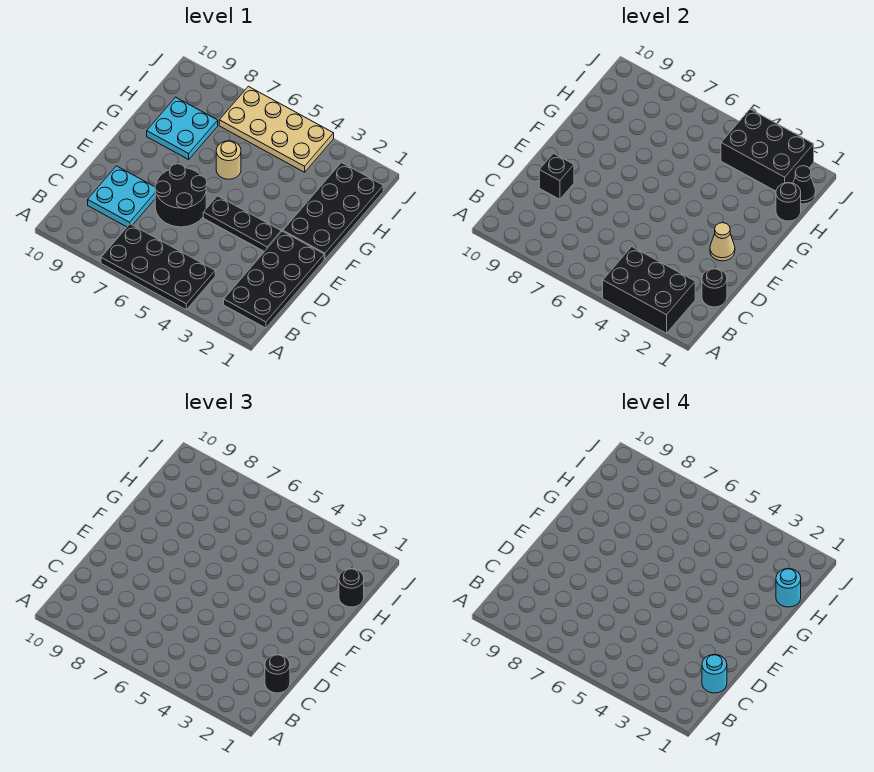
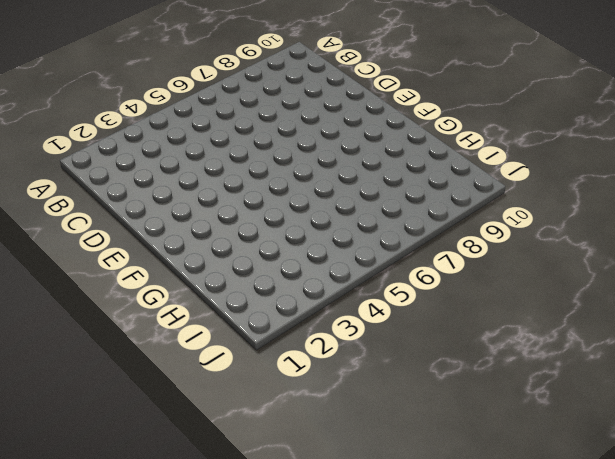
none -> black plate A4:B7 level 1
none -> black plate B1:E2 level 1
none -> cyan plate C8:D9 level 1

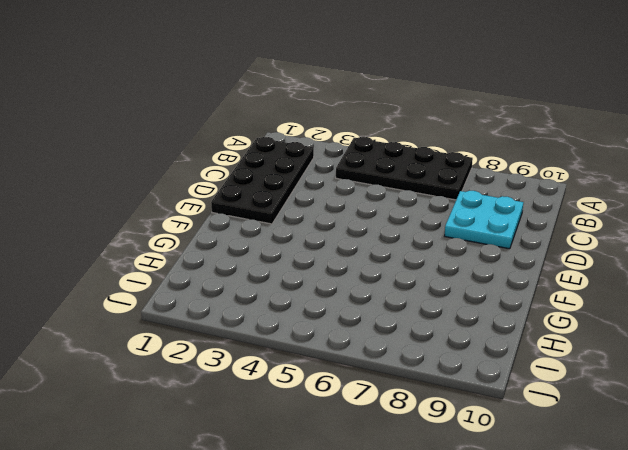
none -> black round brick D6:E7 level 1
none -> black plate E3:E5 level 1
none -> black plate F1:I2 level 1

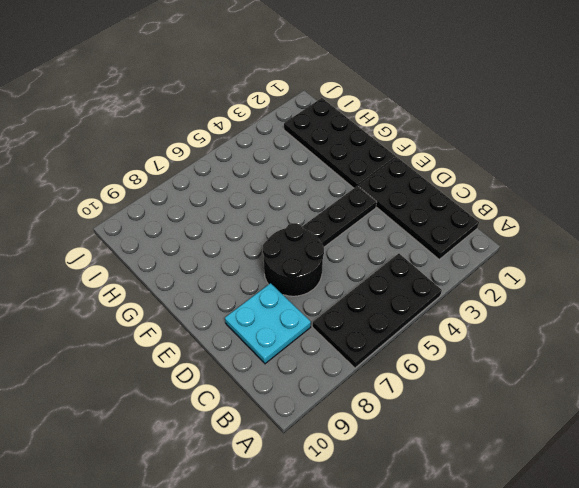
none -> tan round brick G6 level 1
none -> cyan plate G8:H9 level 1
none -> tan plate I4:J7 level 1

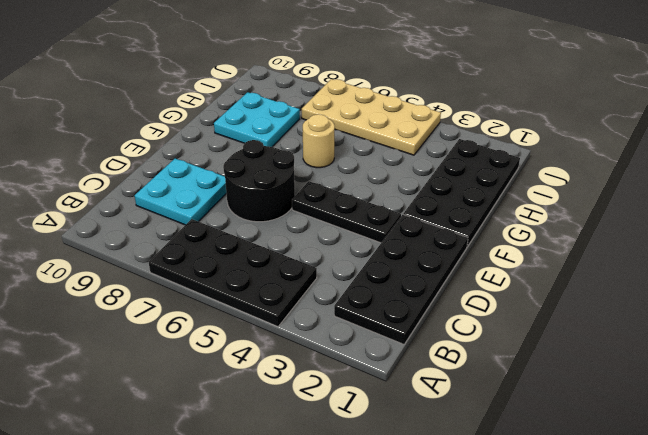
none -> black brick A2:B4 level 2
none -> black round brick C1 level 2
none -> black brick D9 level 2

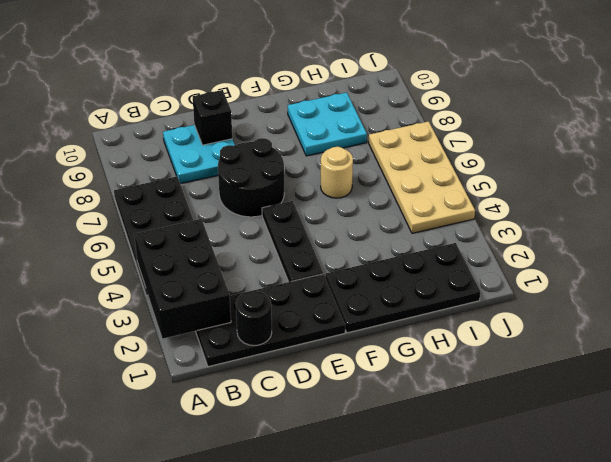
none -> tan cone E2 level 2
none -> black round brick H1 level 2
none -> black cone I1 level 2

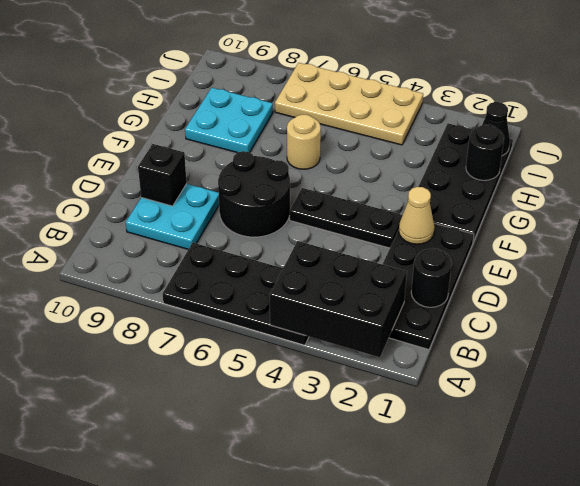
none -> black brick I2:J4 level 2
none -> black round brick C1 level 3
none -> black round brick H1 level 3

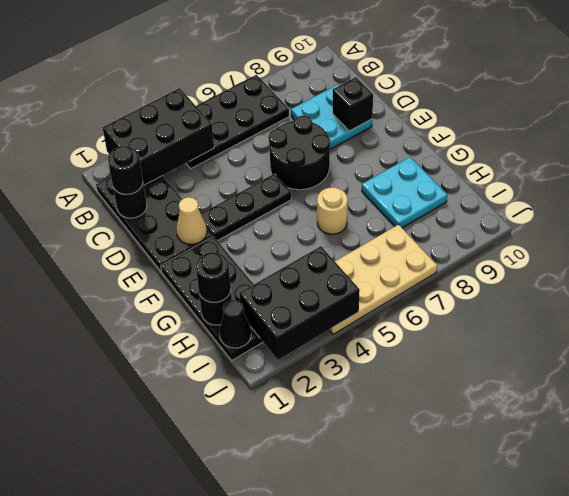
none -> cyan round brick C1 level 4
none -> cyan round brick H1 level 4

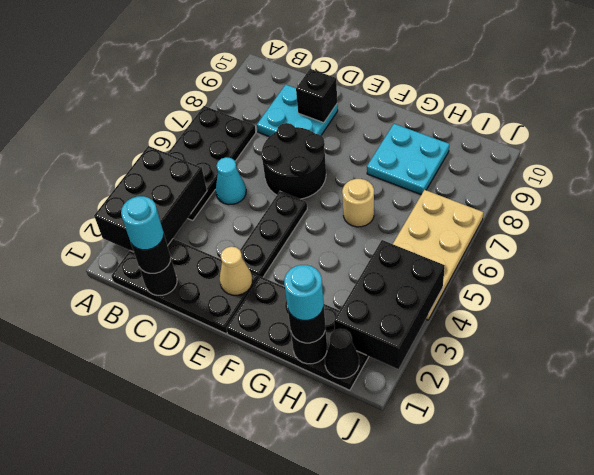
cyan cone C5 level 1 -> none

